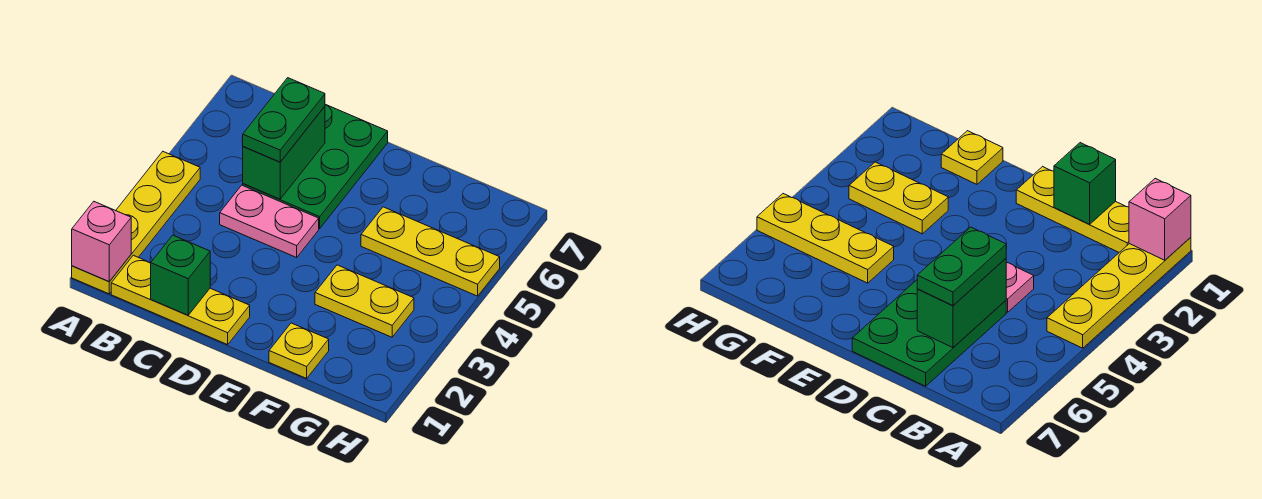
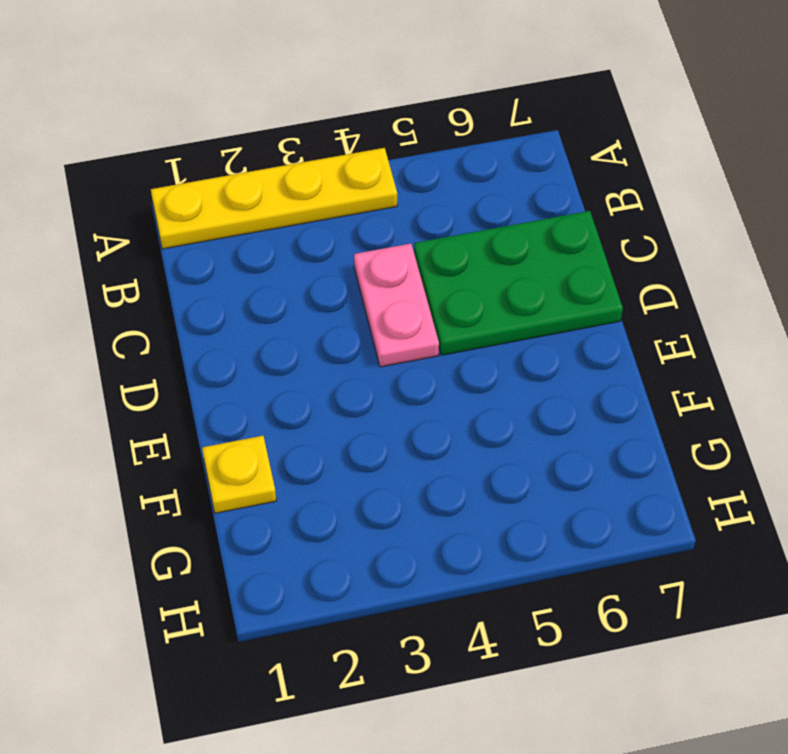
none -> yellow plate B1:D1 level 1
none -> yellow plate F3:G3 level 1

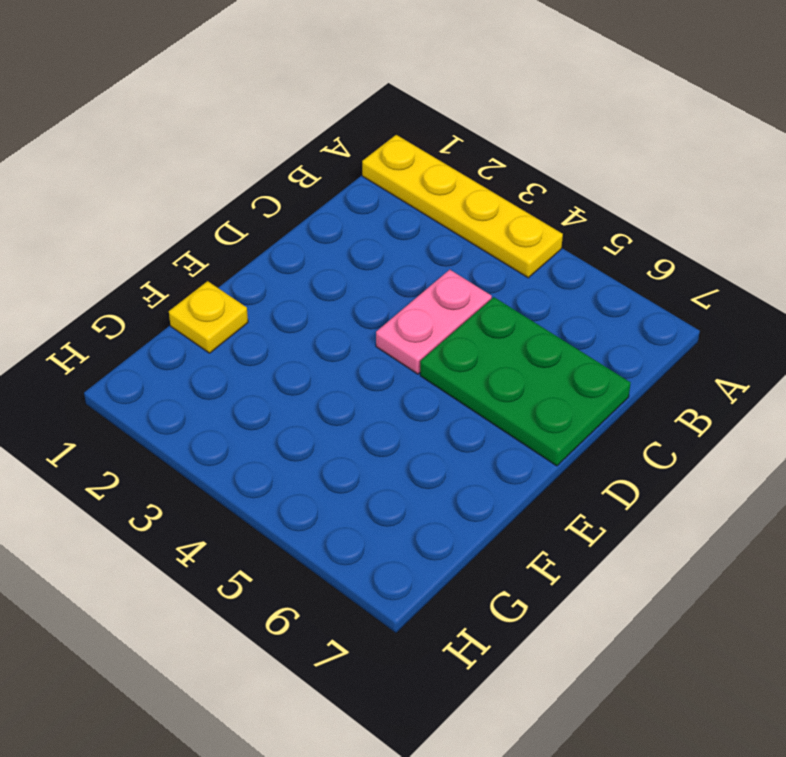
none -> yellow plate B1:D1 level 1
none -> yellow plate F3:G3 level 1

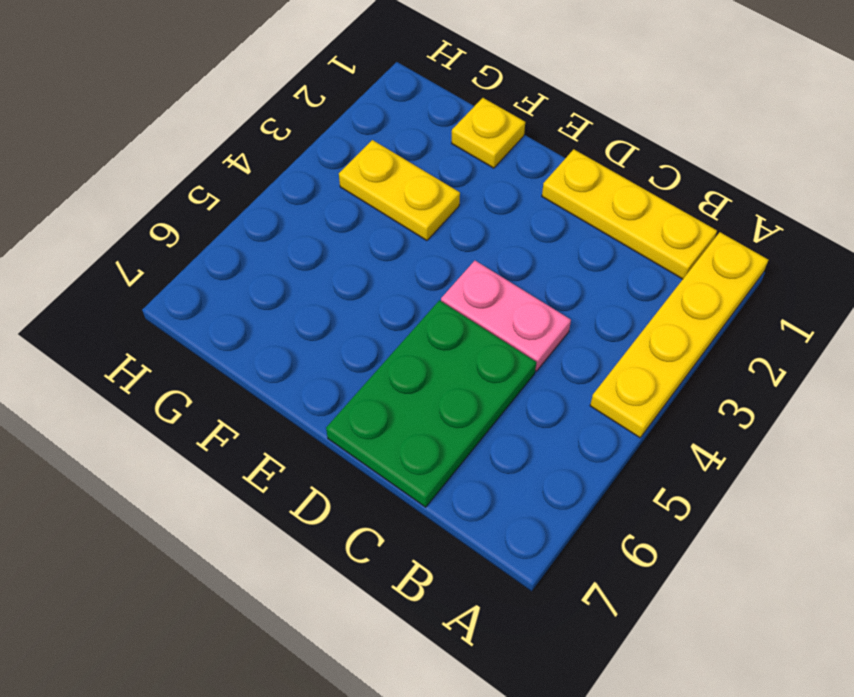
none -> yellow plate F5:H5 level 1
none -> pink brick A1 level 2

